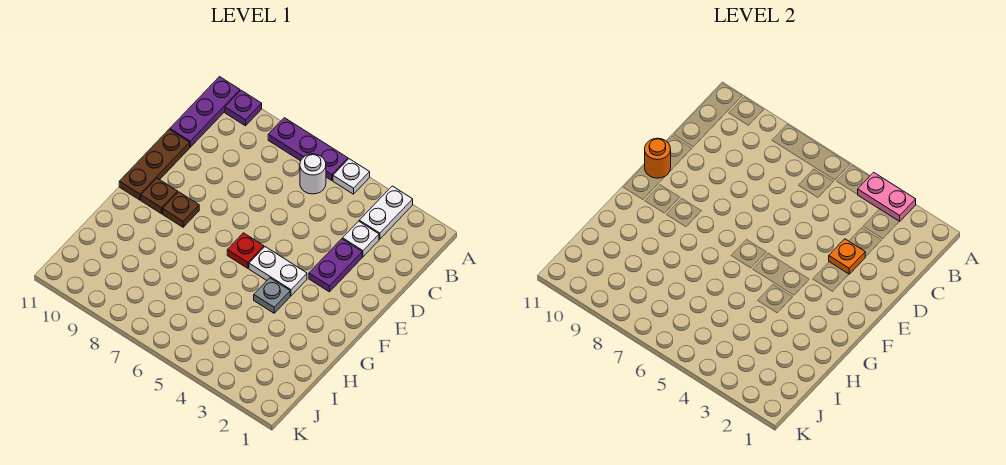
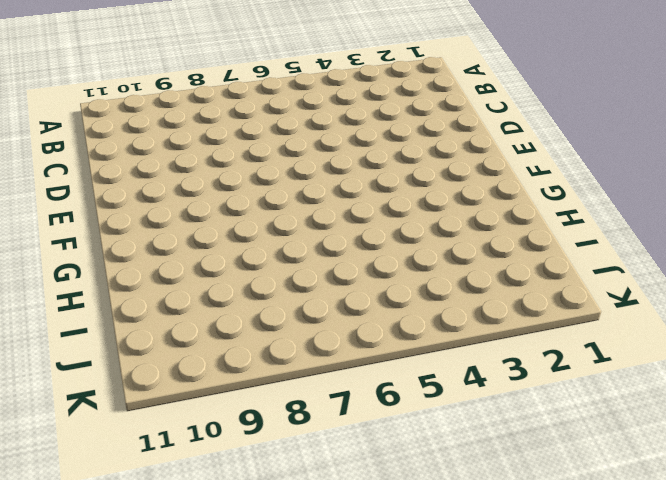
none -> white plate A3:B3 level 1
none -> white plate A5 level 1
none -> purple plate A6:A8 level 1

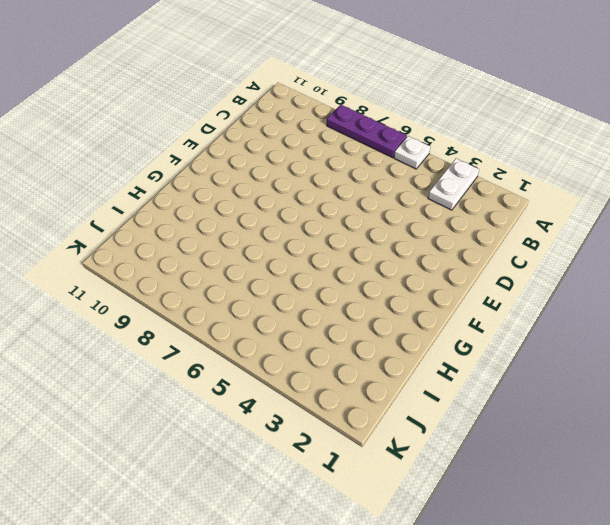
none -> purple plate A10 level 1
none -> purple plate A11:C11 level 1
none -> white round brick B6 level 1

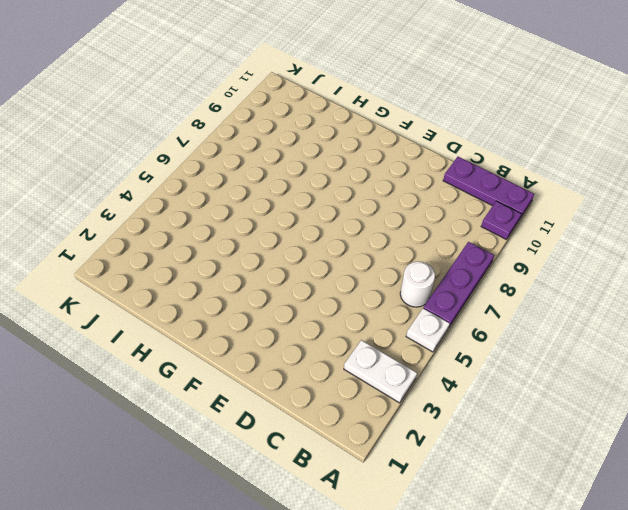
none -> white plate C3 level 1
none -> purple plate D3:E3 level 1
none -> brown plate D11:F11 level 1

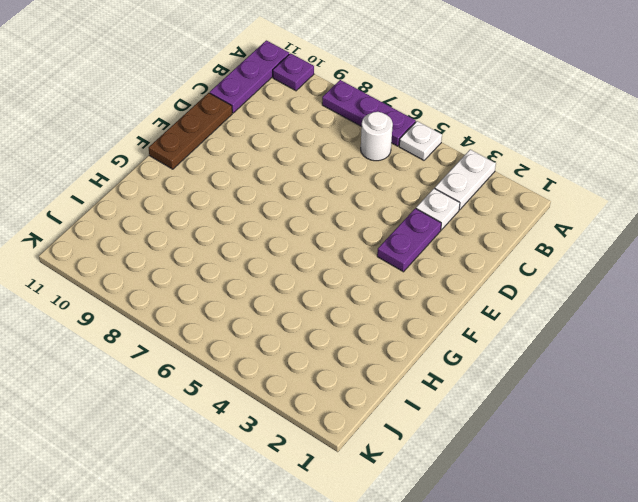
none -> white plate F4:F5 level 1
none -> red plate F6 level 1
none -> brown plate F9 level 1

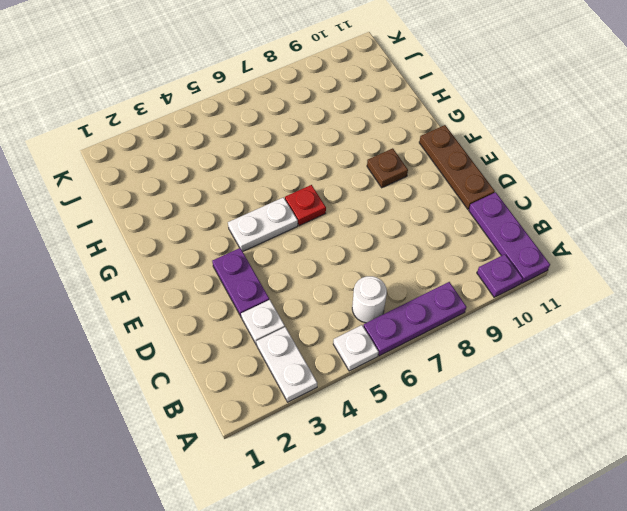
none -> brown plate F10 level 1
none -> grey plate G4 level 1
none -> pink plate A3:A4 level 2

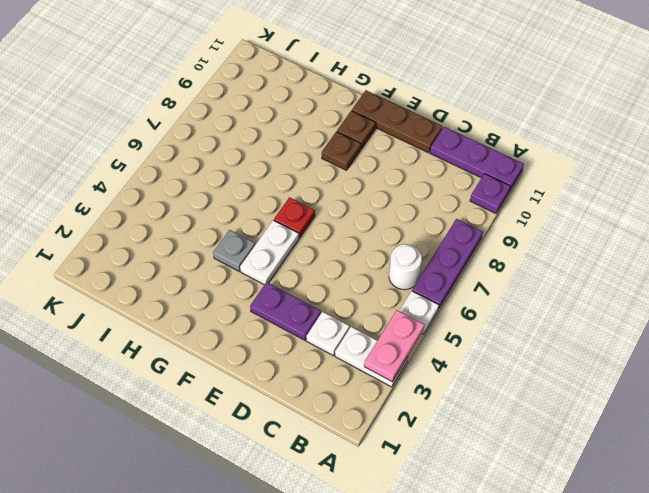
none -> orange plate D3 level 2
none -> orange round brick E11 level 2

